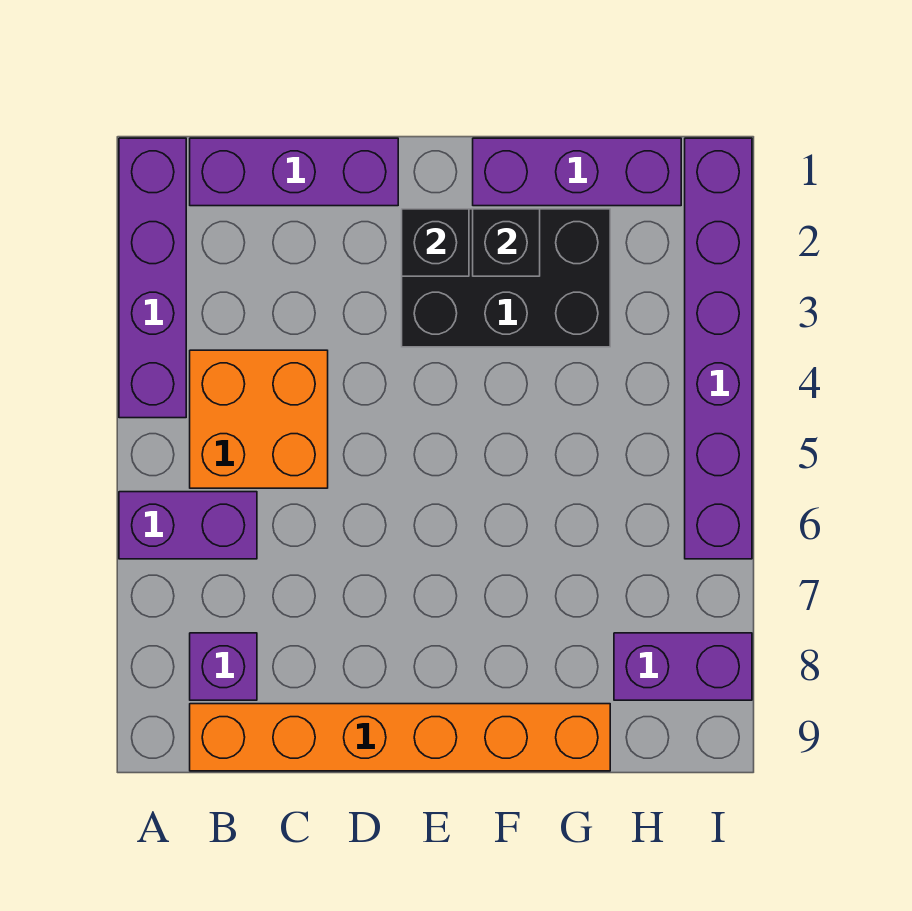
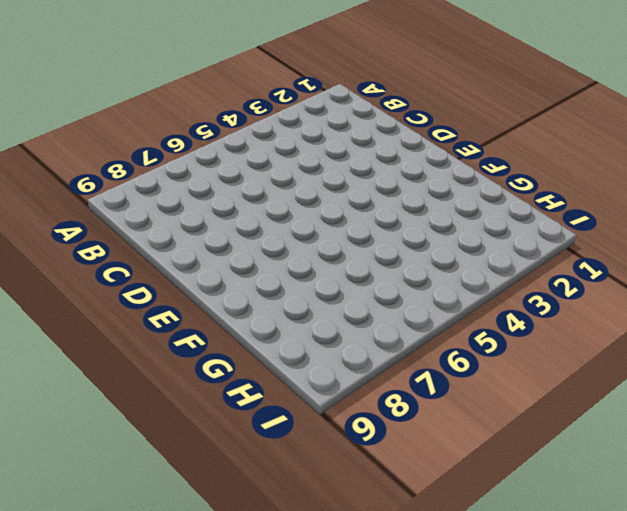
none -> purple brick A1:A4 level 1
none -> purple brick A6:B6 level 1
none -> purple brick B1:D1 level 1

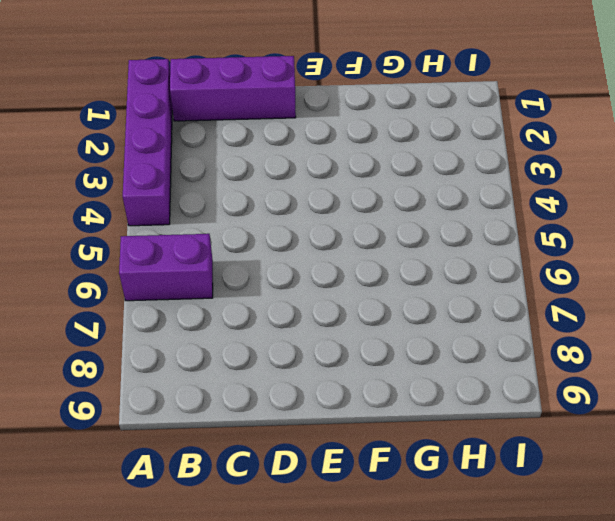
none -> orange brick B4:C5 level 1
none -> purple brick B8 level 1
none -> orange brick B9:G9 level 1

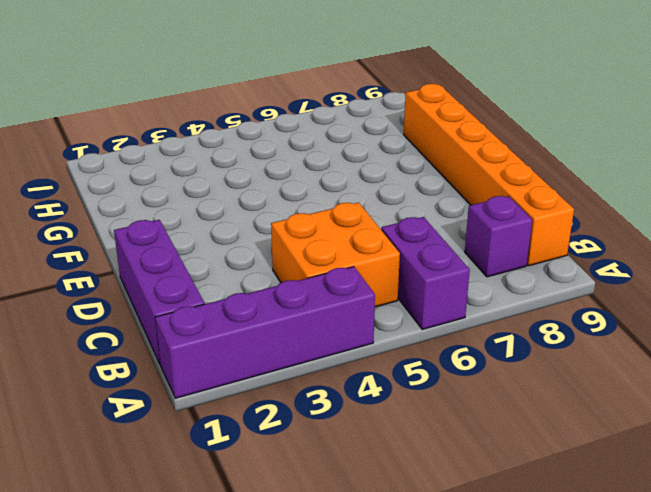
none -> black brick E2:G3 level 1
none -> purple brick F1:H1 level 1
none -> purple brick H8:I8 level 1

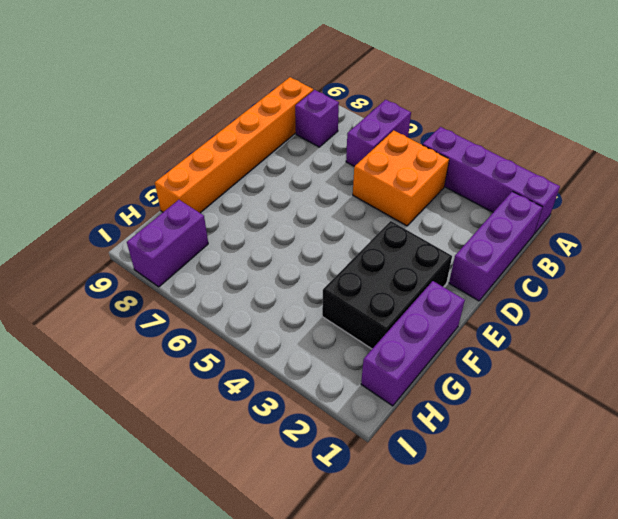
none -> purple brick I1:I6 level 1
none -> black brick E2 level 2
none -> black brick F2 level 2

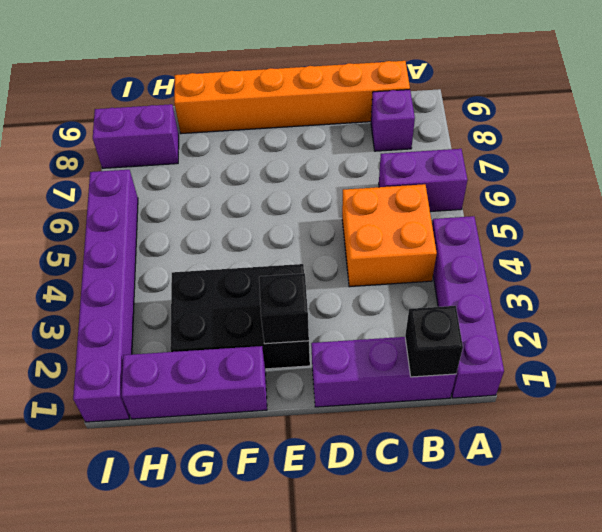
black brick B1 level 2 -> black brick F2 level 2

